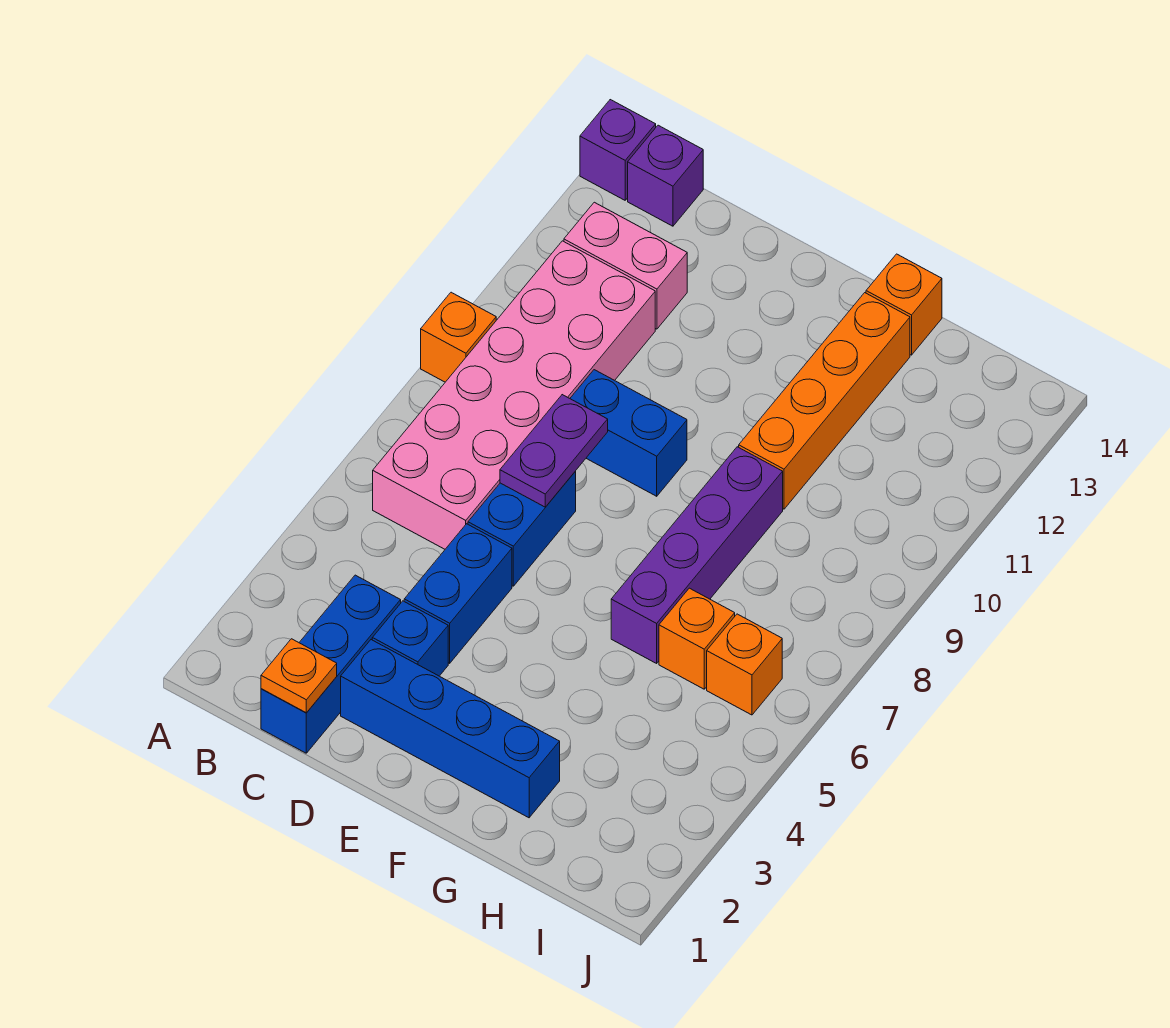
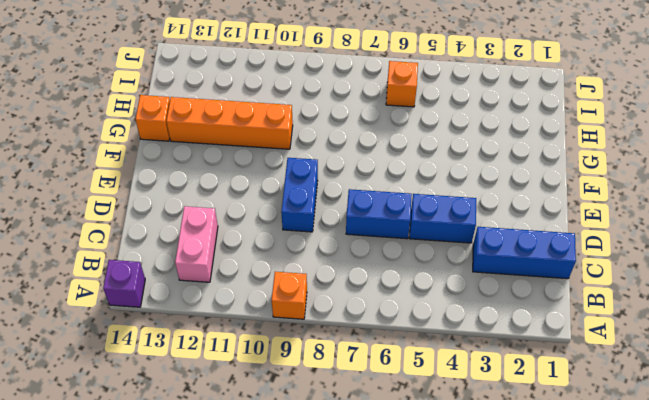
none -> pink brick B6:C11 level 1
none -> purple brick B14 level 1
none -> blue brick D2:G2 level 1

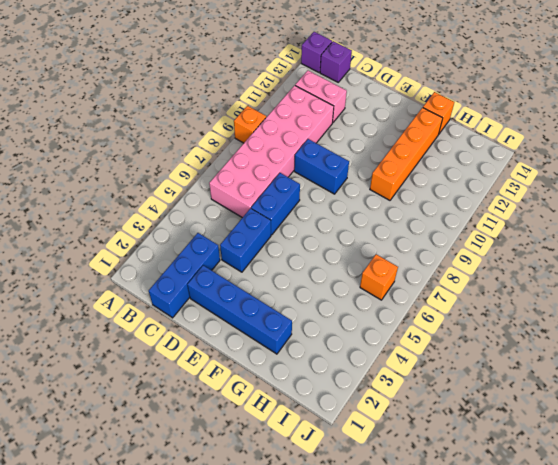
none -> blue brick D3 level 1
none -> purple brick G6:G9 level 1
none -> orange brick H6 level 1

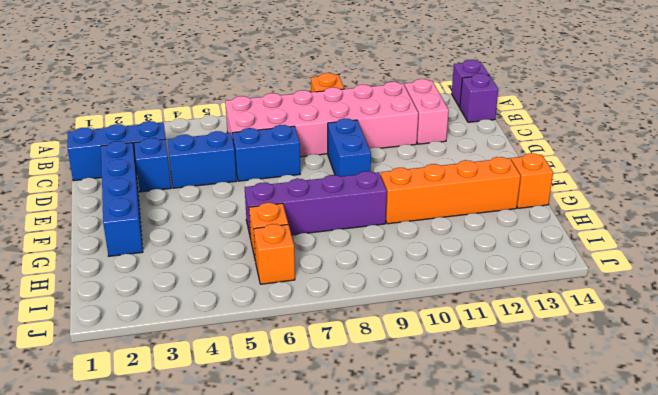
none -> orange plate C1 level 2
none -> purple plate D7:D8 level 2

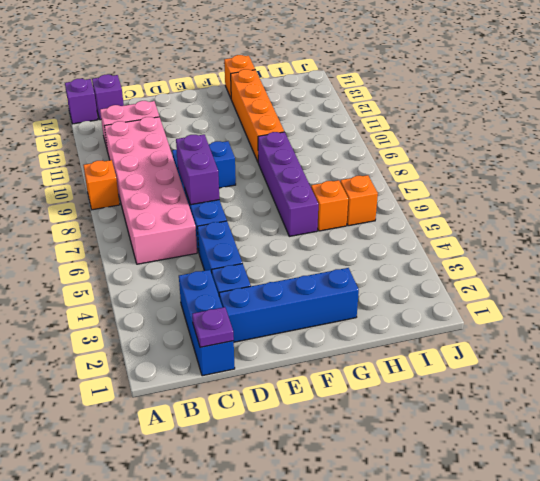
purple plate C1 level 2 -> orange plate C1 level 2
purple brick D7:D8 level 2 -> purple plate D7:D8 level 2

